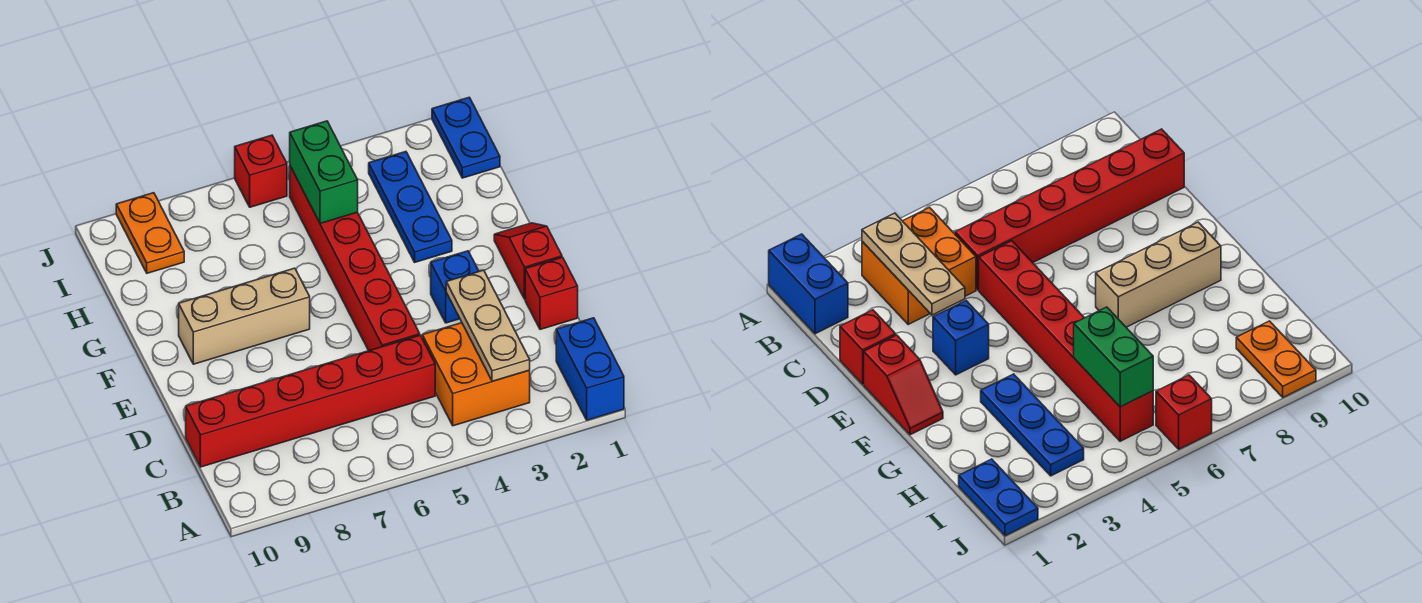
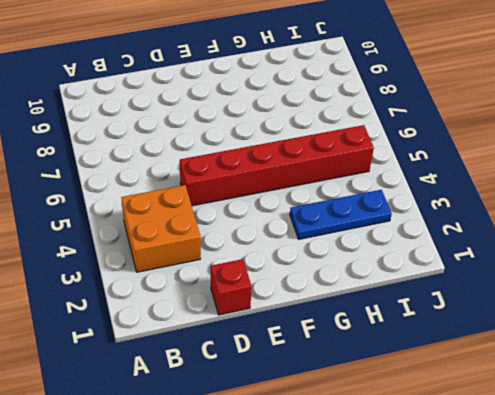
none -> blue brick A1:B1 level 1
none -> red brick C5:C10 level 1
none -> red slope E1:F1 level 1 top E

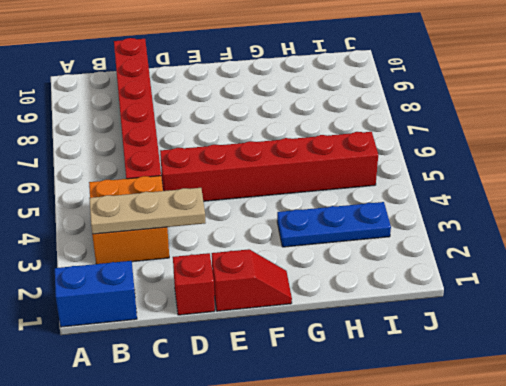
none -> blue brick E3 level 1
none -> tan brick F7:F9 level 1
none -> blue plate I1:J1 level 1

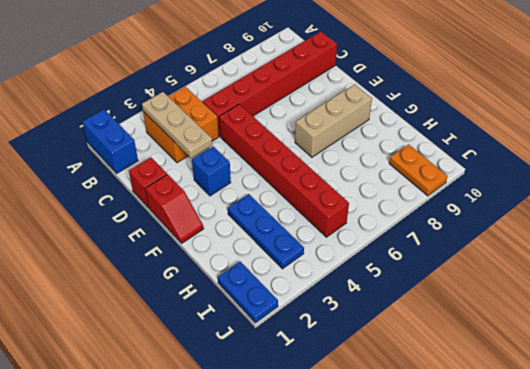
none -> red brick J6 level 1
none -> green brick H5:I5 level 2

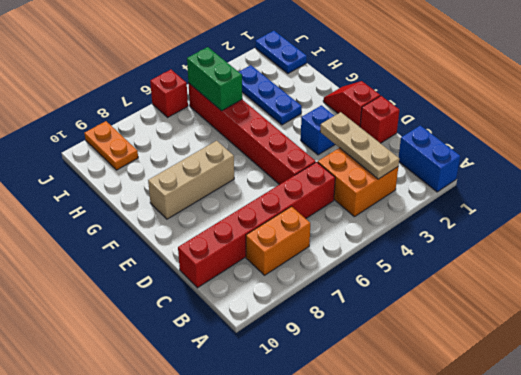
orange brick B7:B8 level 1 -> none

